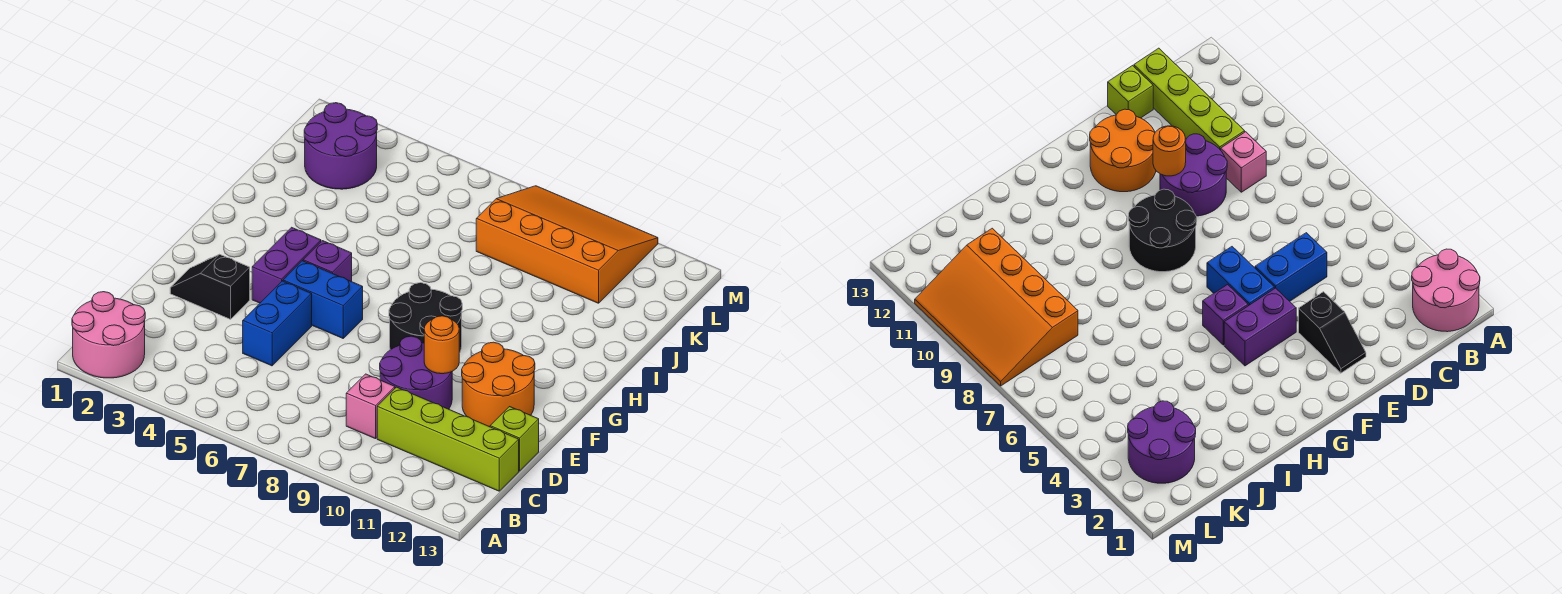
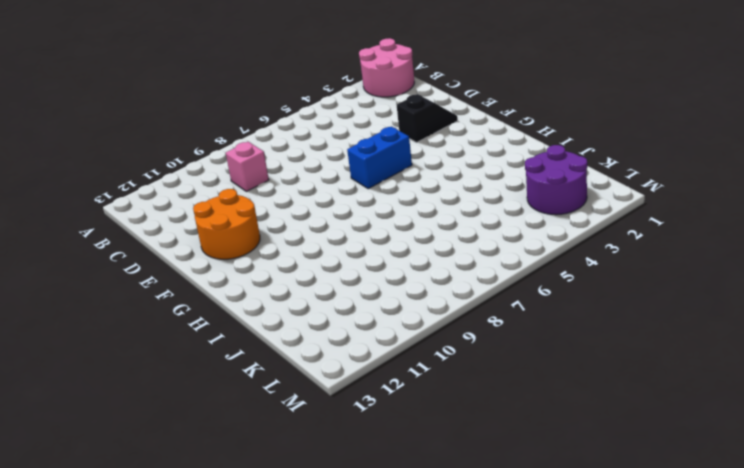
none -> lime brick C10:C13 level 1
none -> blue brick D5:E5 level 1
none -> purple round brick D9:E10 level 1

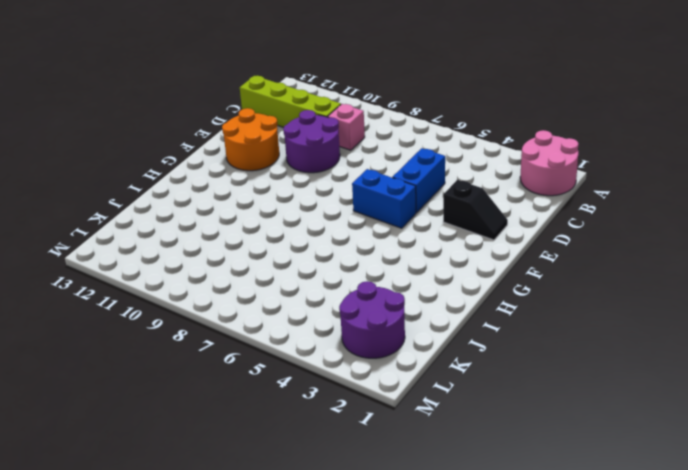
none -> lime brick D13 level 1
none -> purple brick F4:G4 level 1
none -> black round brick F8:G9 level 1

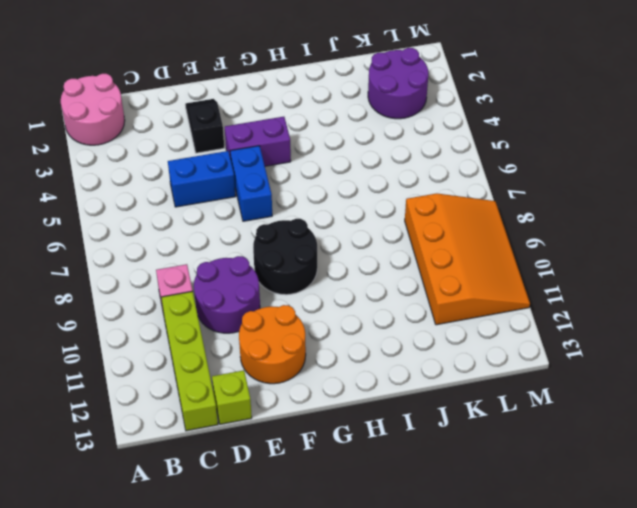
none -> purple brick G5 level 1
none -> orange round brick E10 level 2

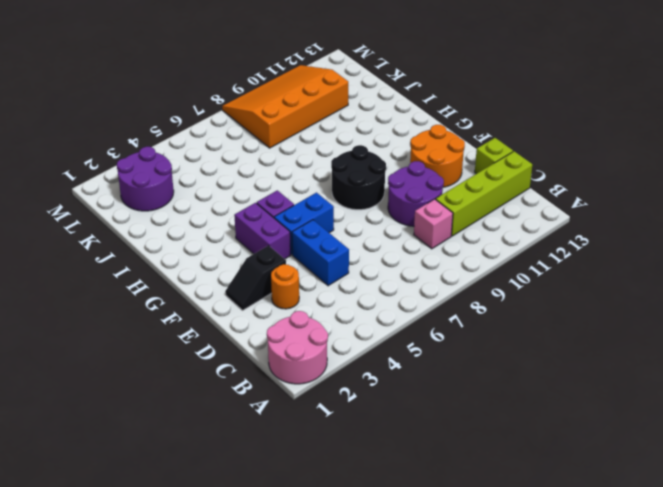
orange round brick D3 level 1 -> orange round brick E10 level 2

